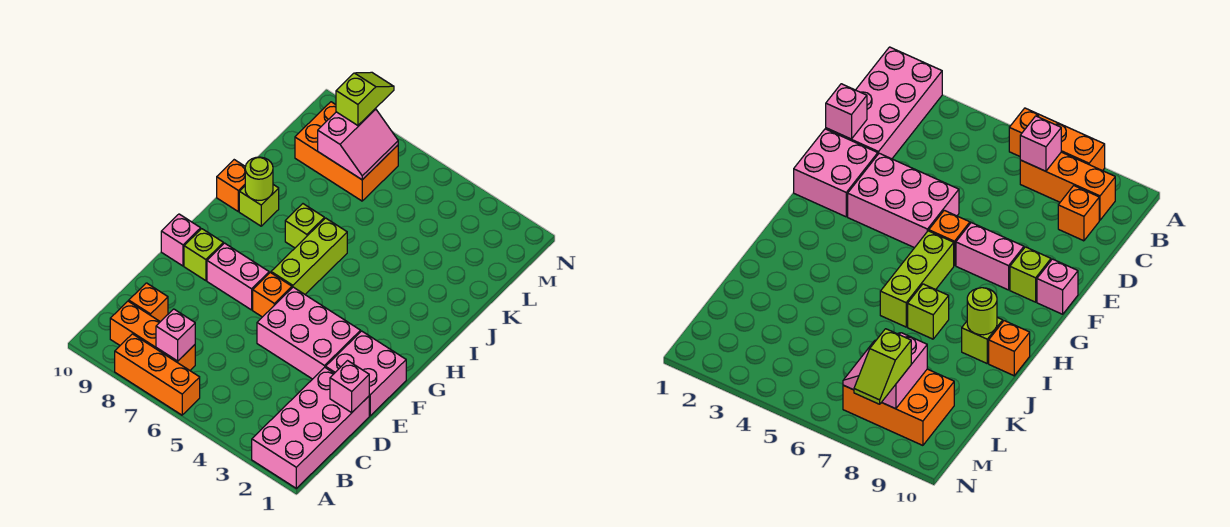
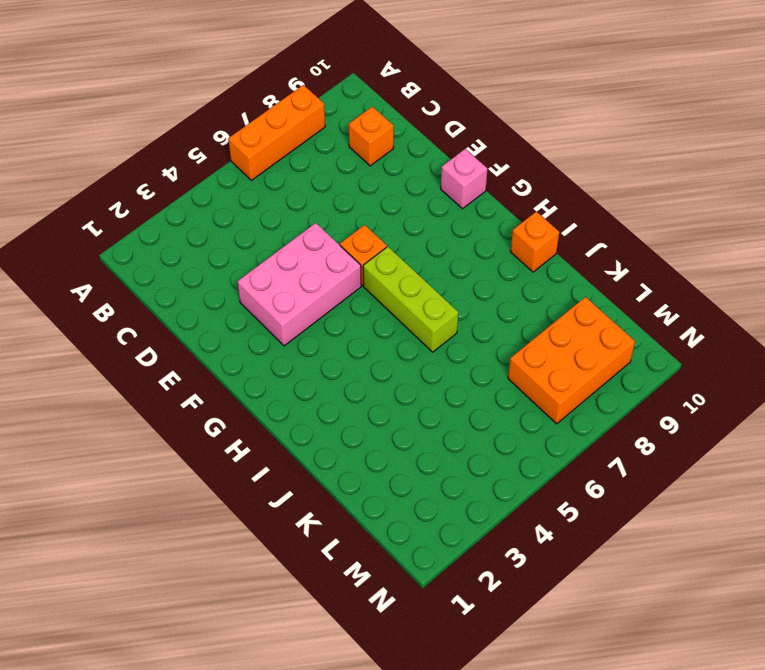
none -> pink brick A1:D2 level 1
none -> orange brick B7:B9 level 1
none -> pink brick E1:F2 level 1

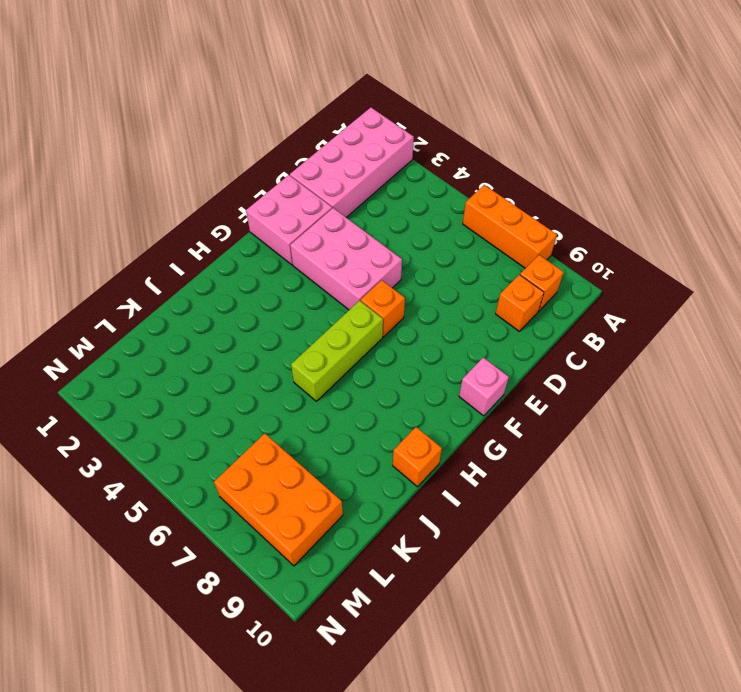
orange brick B9 level 1 -> orange brick B7:B9 level 1
none -> pink brick F7:F8 level 1
none -> lime brick F9 level 1
none -> lime brick I7 level 1

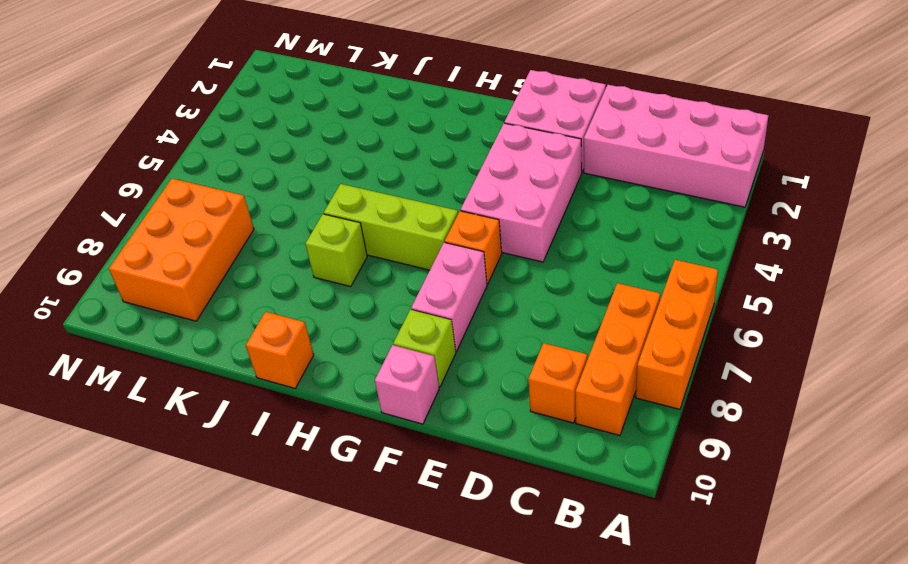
none -> lime brick I9 level 1
none -> pink brick B7 level 2
none -> pink brick D1 level 2

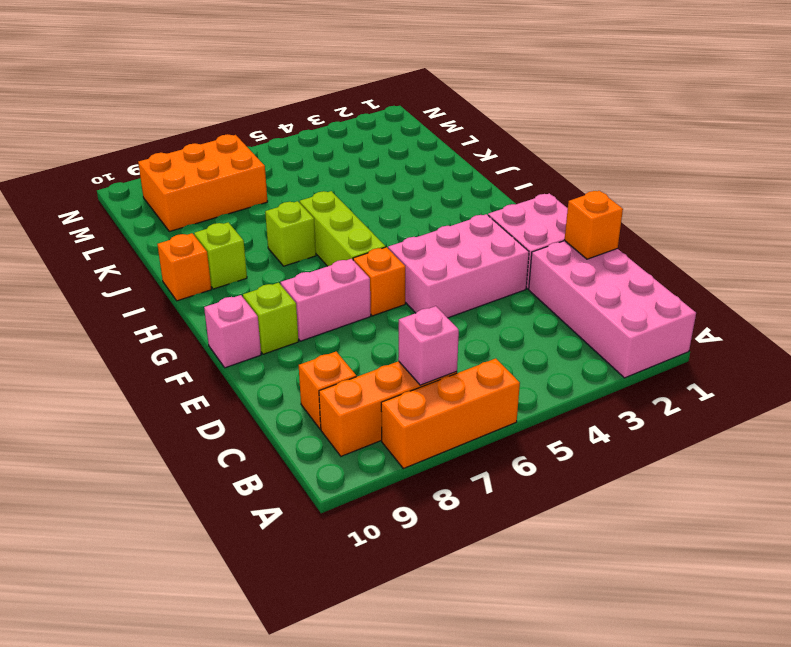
orange brick D1 level 2 -> pink brick D1 level 2
none -> lime round brick I9 level 2
none -> pink slope L7:M8 level 2 top 8
none -> lime slope M8:N8 level 3 top M

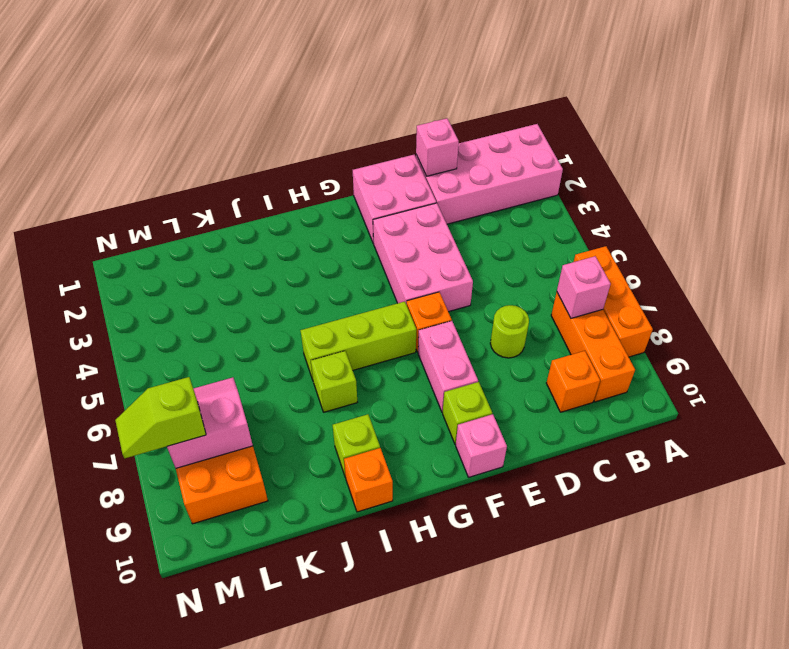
lime round brick D7 level 1 -> lime round brick I9 level 2

